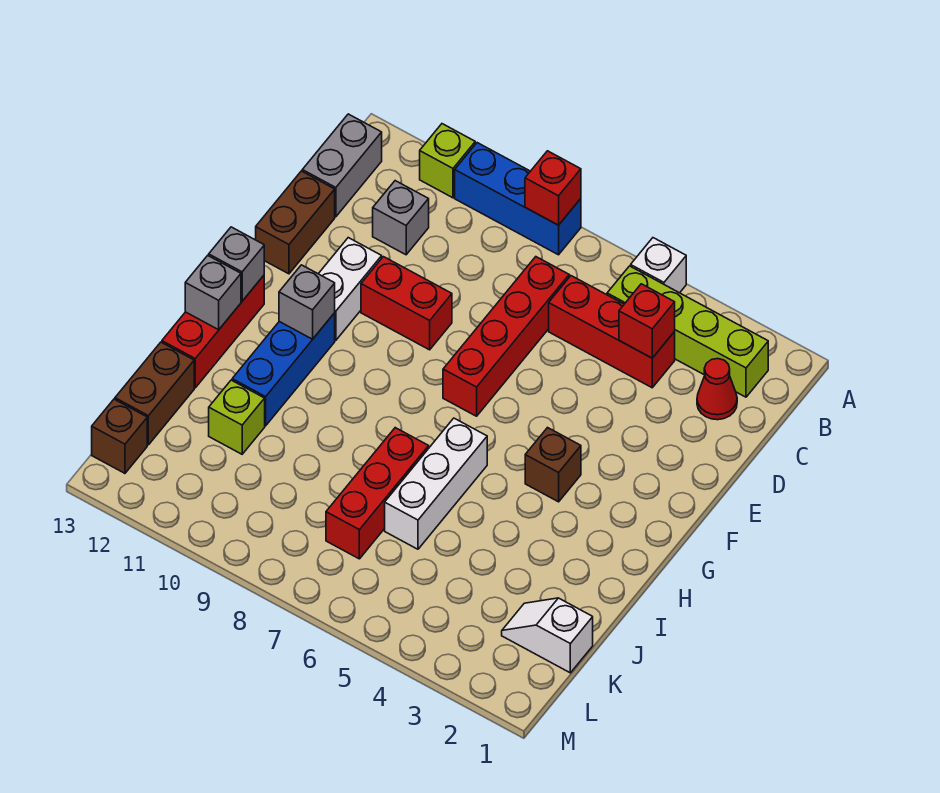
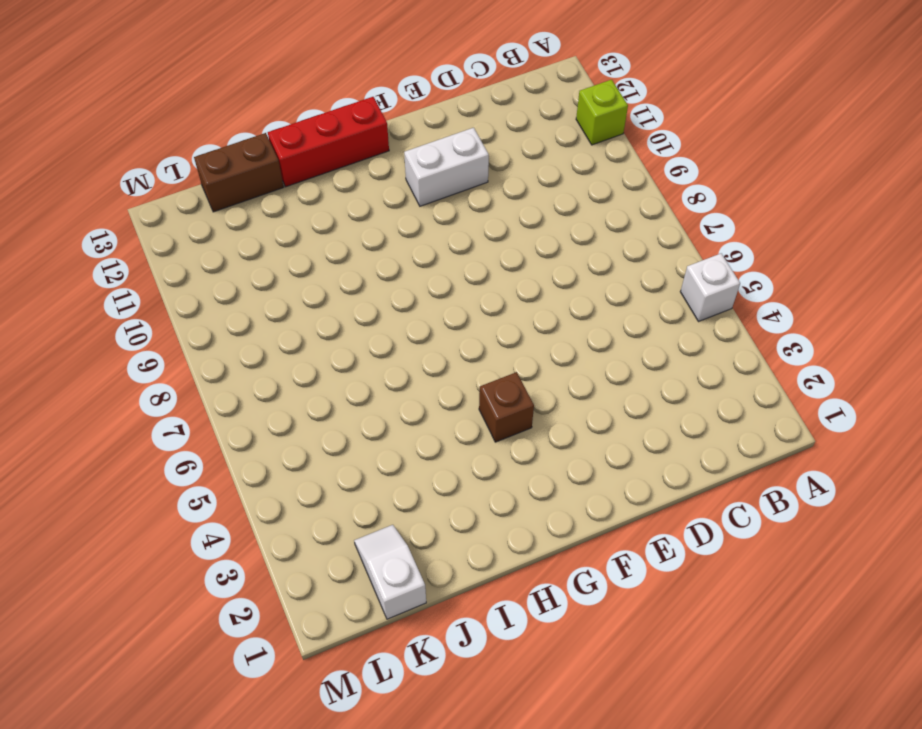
none -> blue brick A8:A10 level 1
none -> lime brick B2:B5 level 1
none -> grey brick B13:C13 level 1

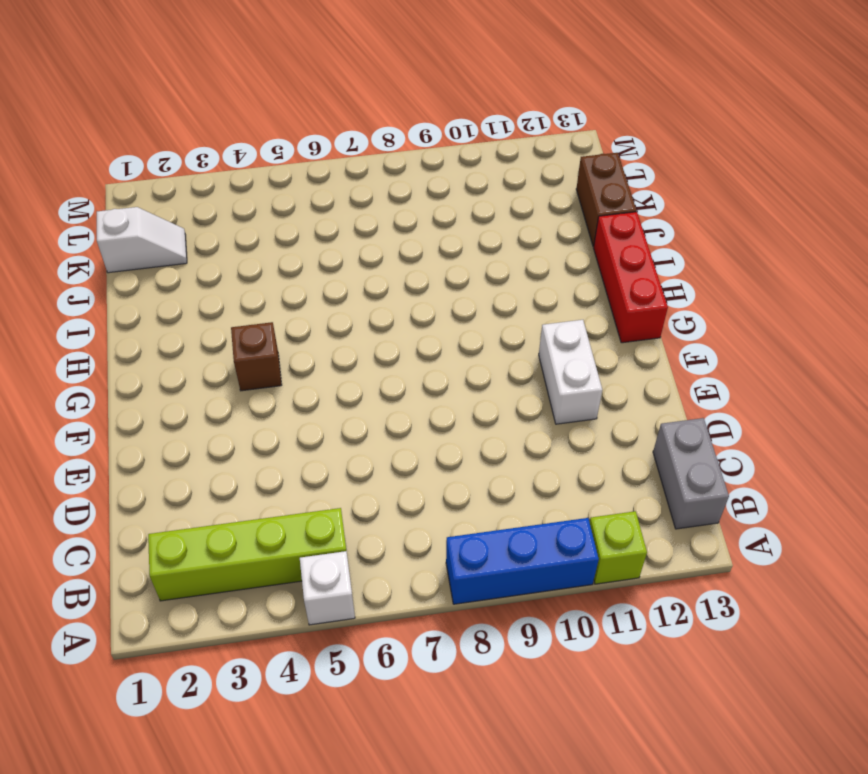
none -> red cone C2 level 1
none -> red brick C4:C6 level 1
none -> red brick C7:F7 level 1

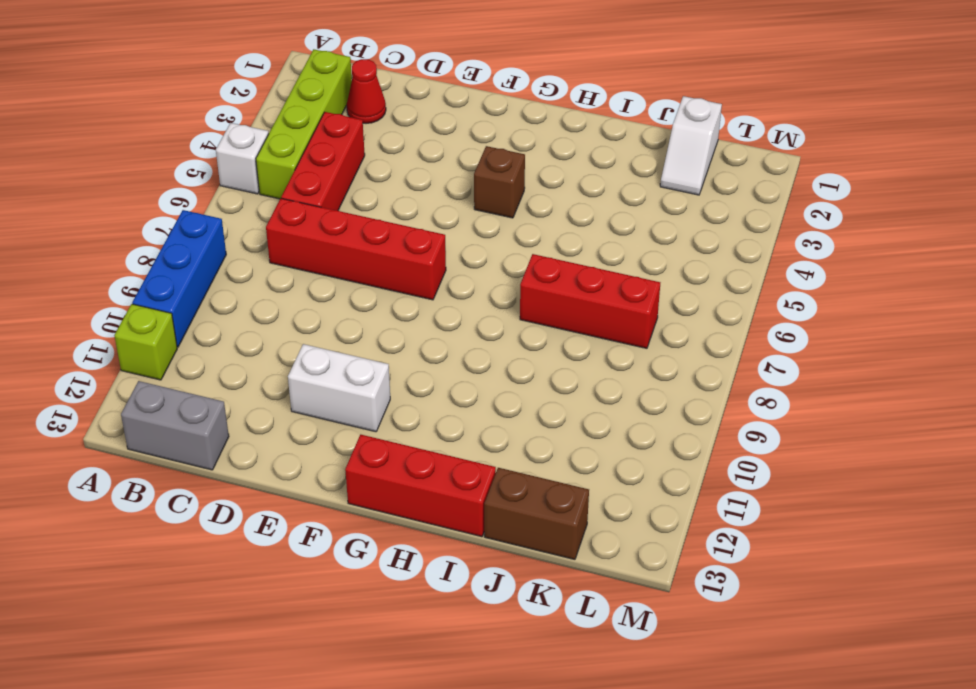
none -> grey brick C11 level 1
none -> brown brick D13:E13 level 1
none -> red brick E9:E10 level 1

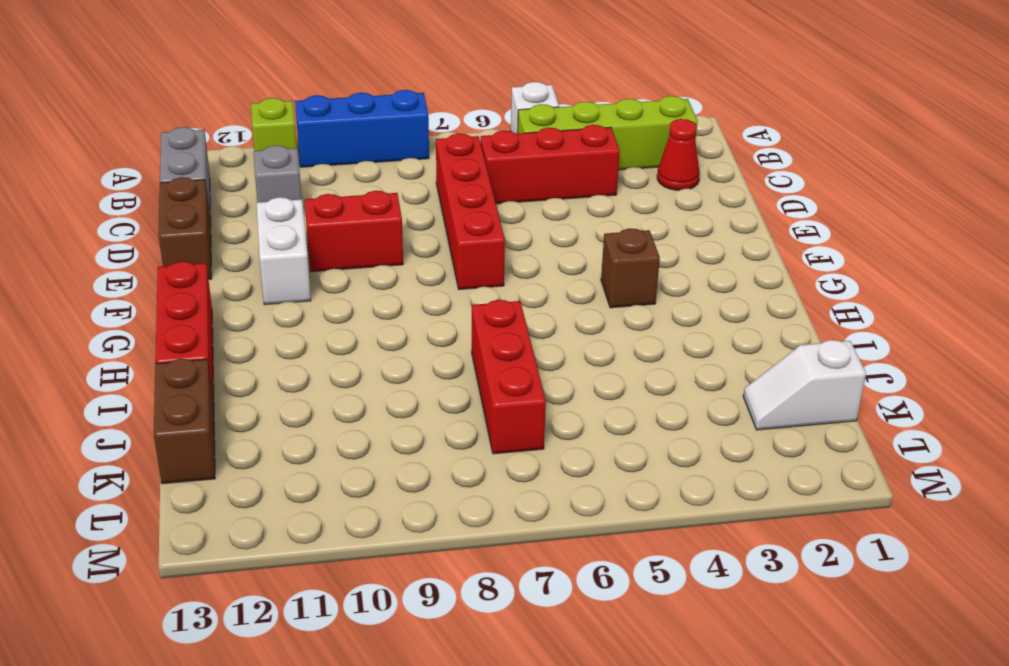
none -> blue brick G11:I11 level 1
none -> white brick H6:J6 level 1
none -> lime brick J11 level 1

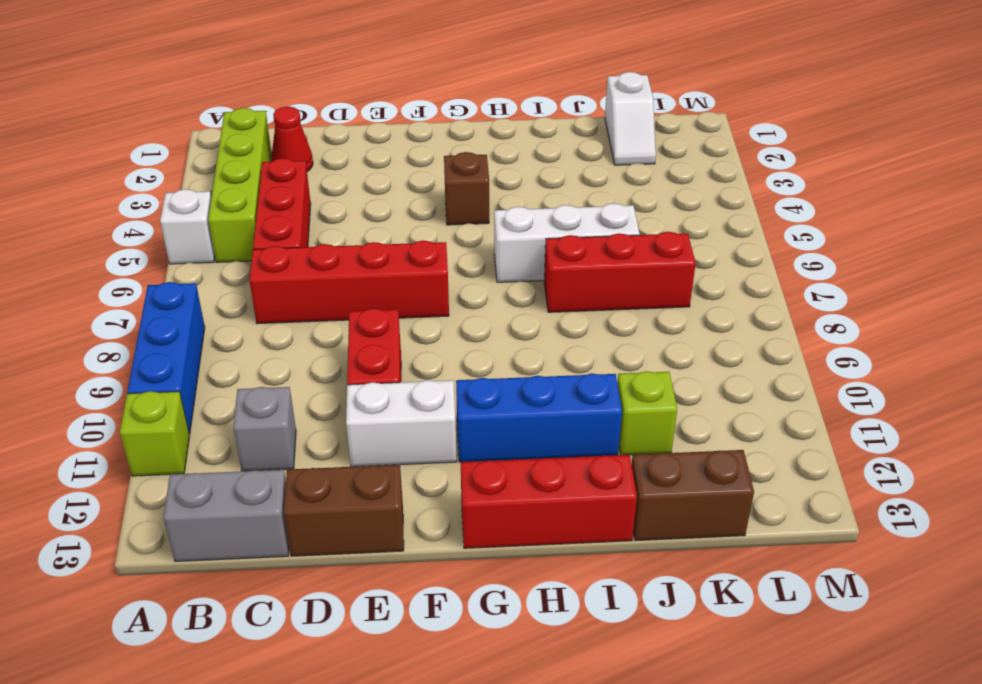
none -> brown brick L13 level 1
none -> red brick A8 level 2
none -> red brick C4 level 2

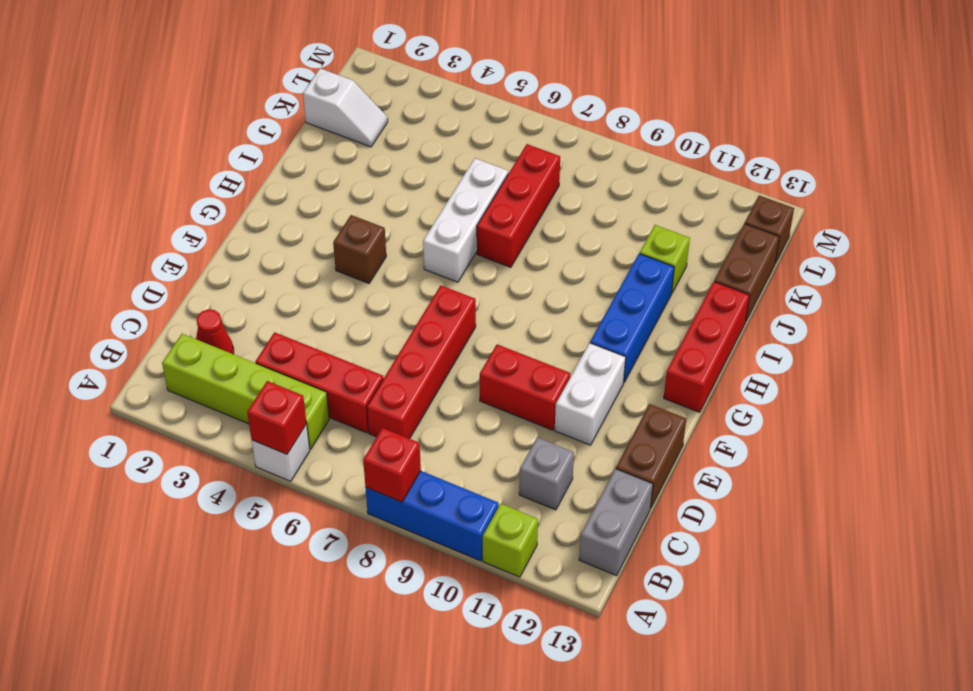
red brick A5 level 2 -> red brick C4 level 2
none -> grey brick G11 level 2
none -> grey brick G13 level 2
none -> grey brick H13 level 2

